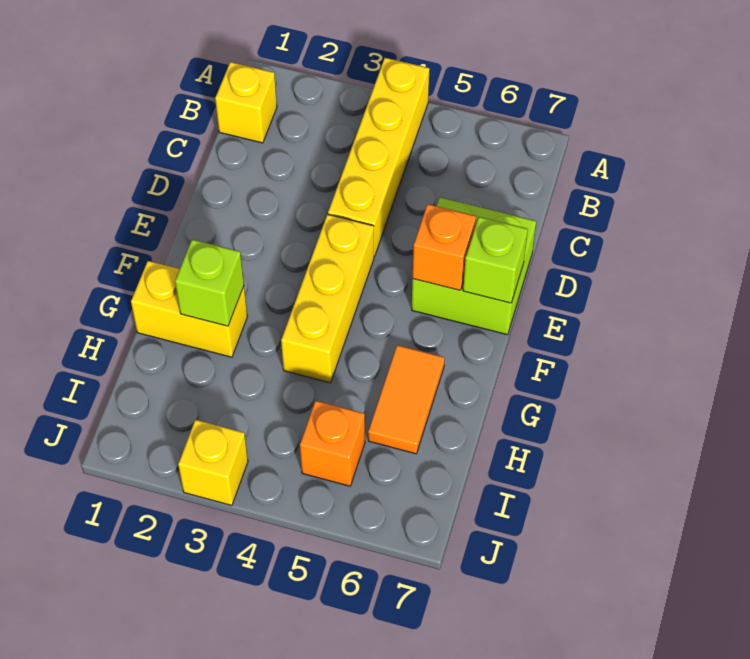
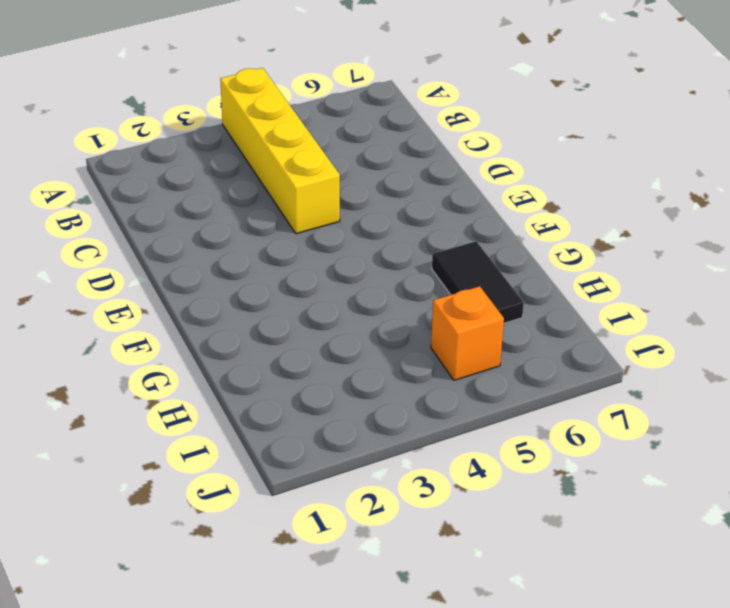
black tile G6:H6 level 1 -> orange tile G6:H6 level 1
none -> yellow brick B1 level 1
none -> lime brick D6:E7 level 1

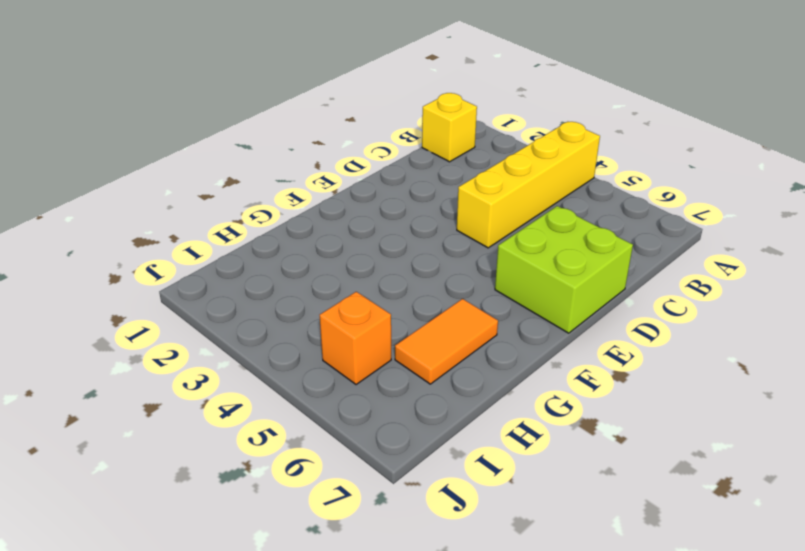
none -> yellow brick E4:G4 level 1
none -> yellow brick G1:G2 level 1

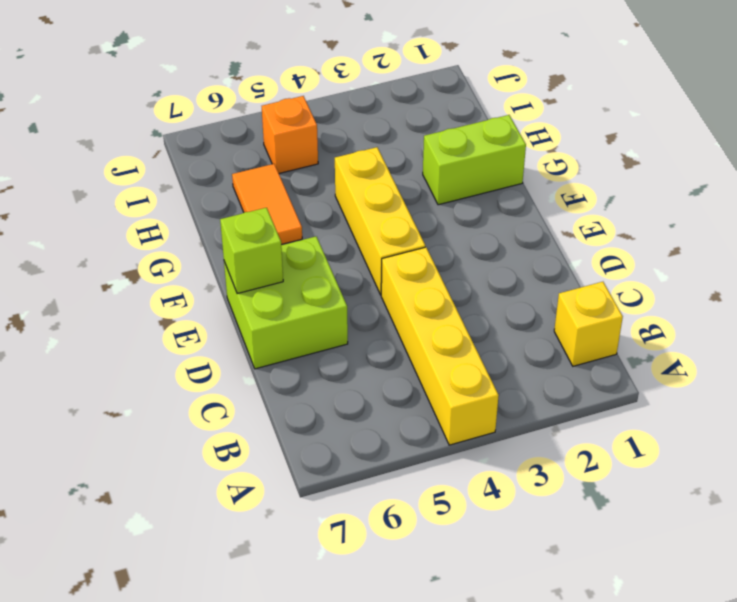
lime brick G1:G2 level 1 -> yellow brick G1:G2 level 1
none -> yellow brick J3 level 1
none -> orange brick E6 level 2

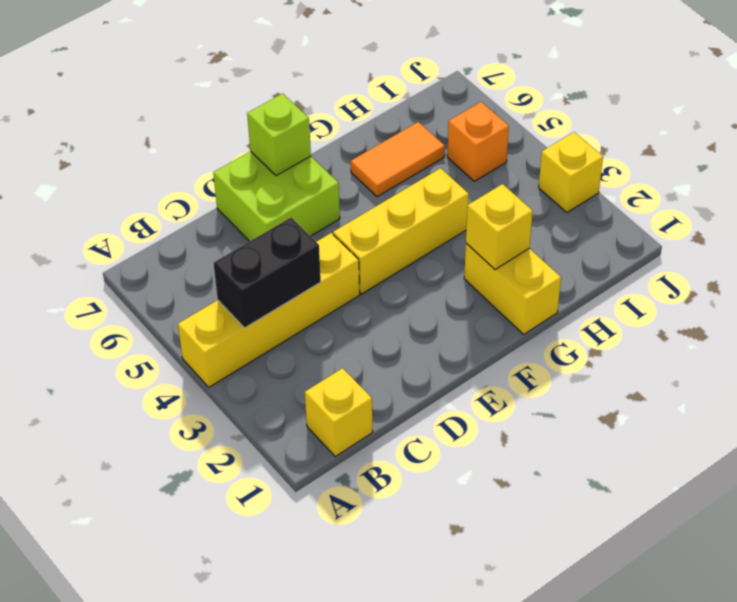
black brick B4:C4 level 2 -> none
yellow brick G2 level 2 -> lime brick G2 level 2
none -> orange brick E6 level 2

